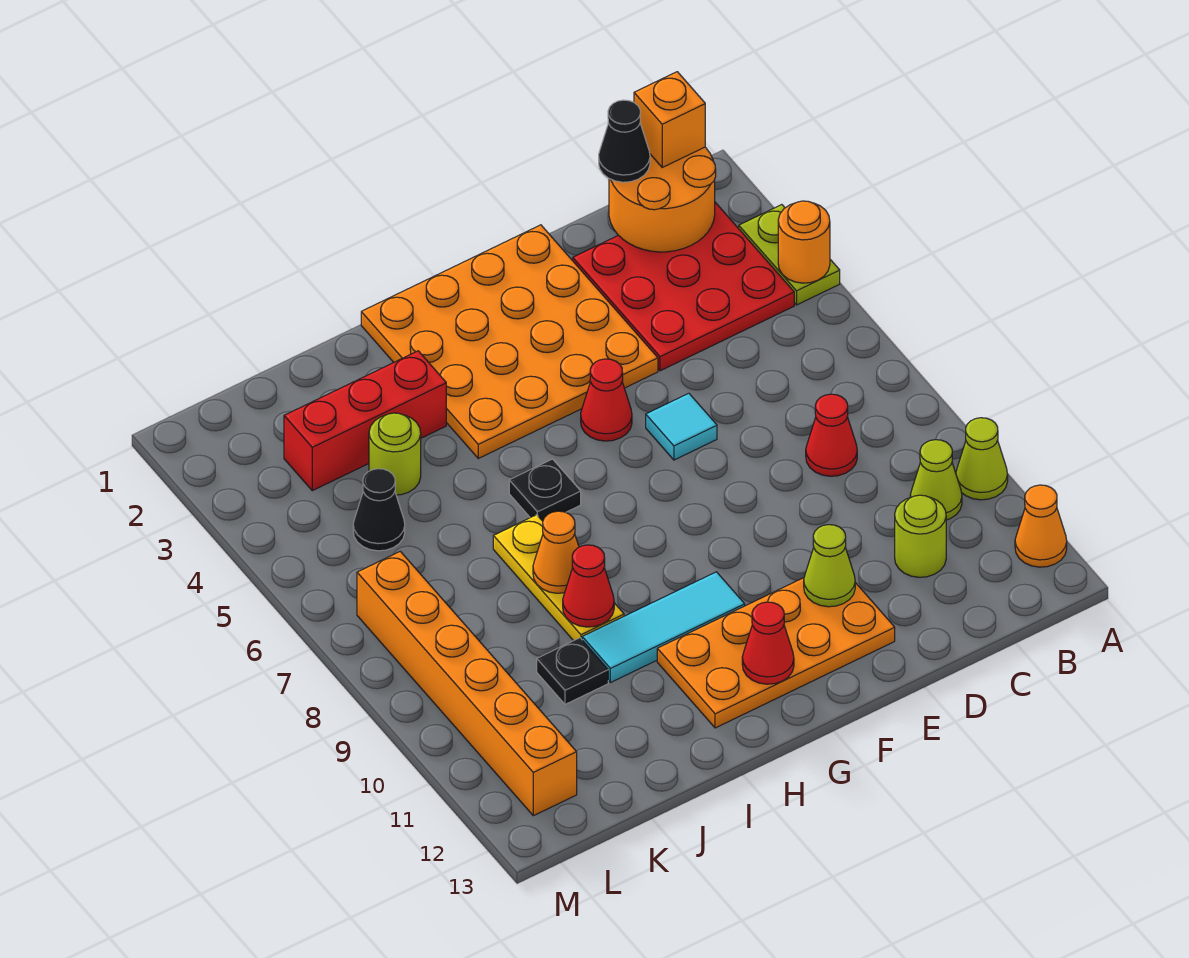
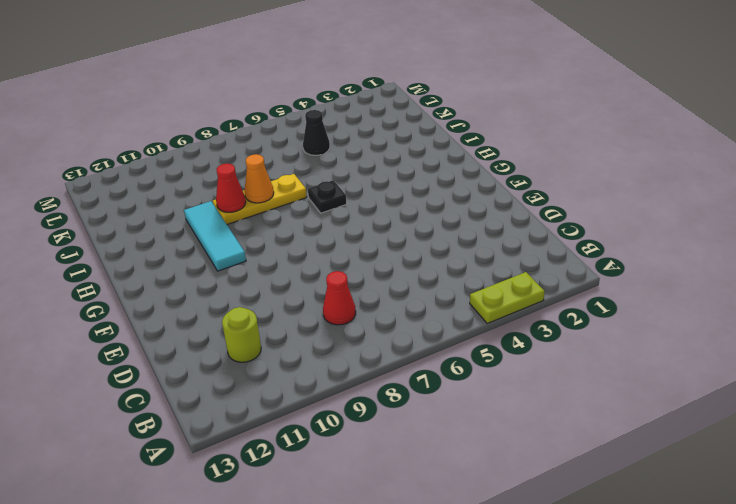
none -> lime cone A10 level 1
none -> orange cone A12 level 1
none -> red plate B2:D4 level 1

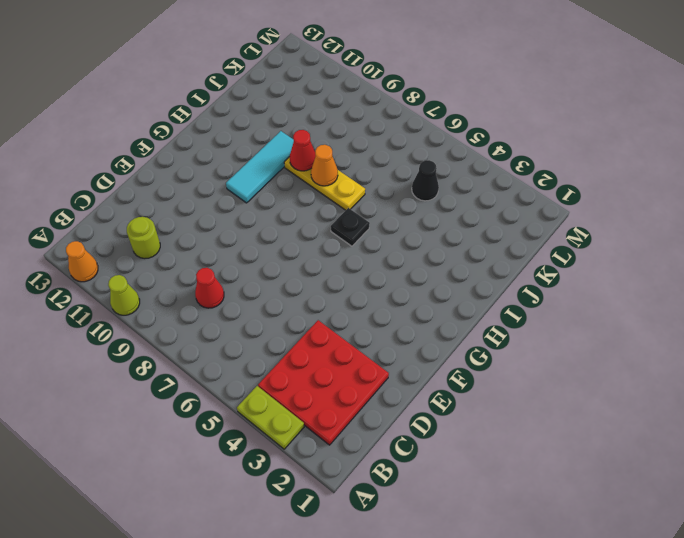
none -> lime cone B10 level 1
none -> orange plate E1:H4 level 1
none -> cyan tile E6 level 1

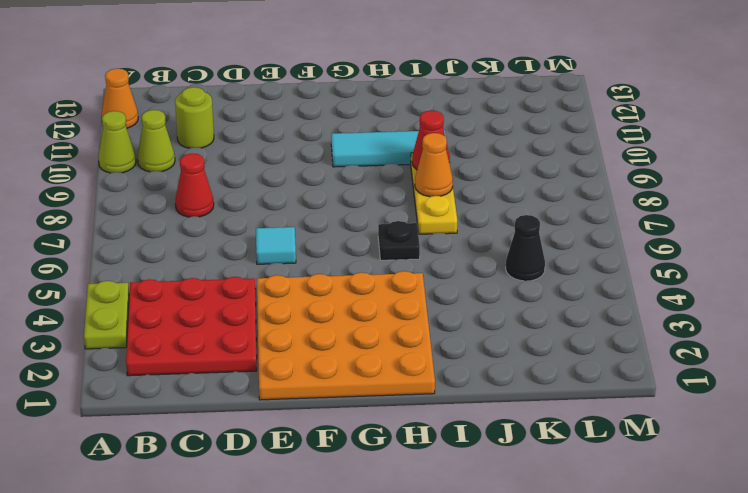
none -> orange plate E11:H12 level 1
none -> red cone F5 level 1
none -> red brick I3:K3 level 1

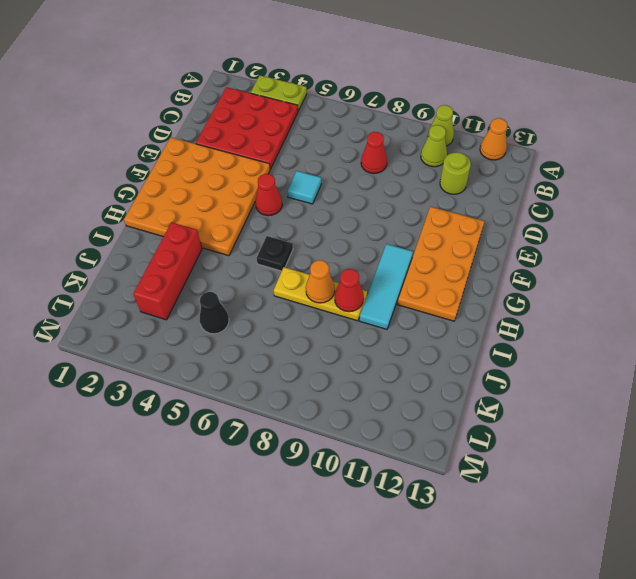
none -> lime round brick J4 level 1
none -> black plate J10 level 1
none -> orange brick L7:L12 level 1

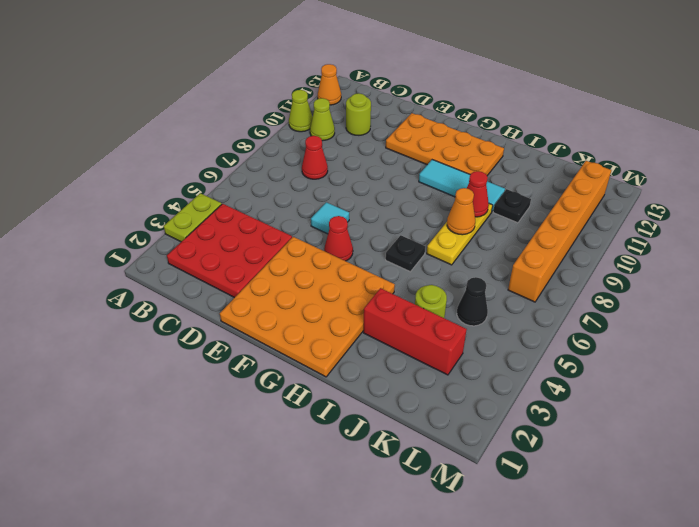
none -> orange round brick A4 level 2
none -> orange round brick B1:C2 level 2
none -> lime cone E11 level 2

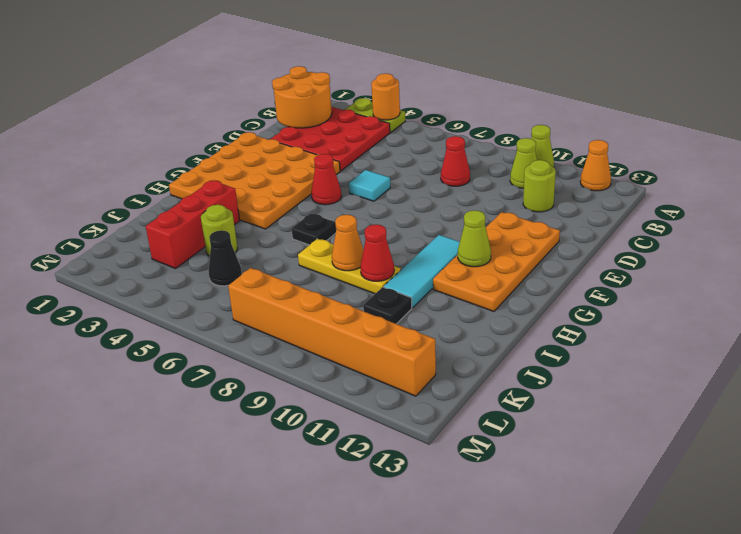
lime cone G11 level 2 -> lime cone E11 level 2
none -> red cone G12 level 2
none -> orange brick B1 level 3
none -> black cone C1 level 3

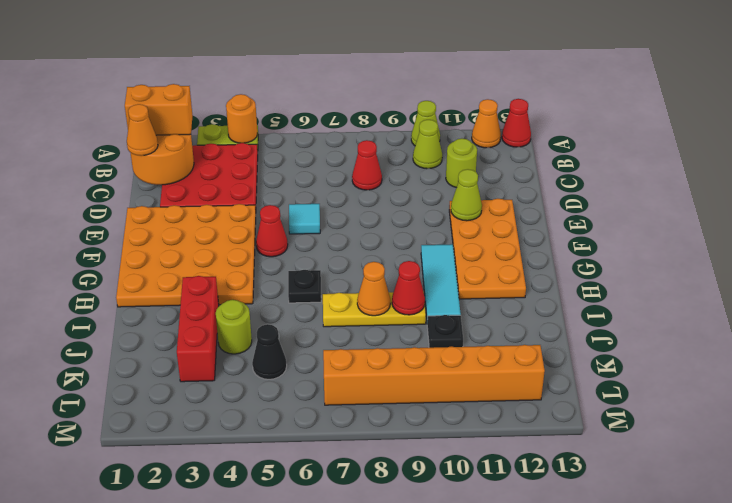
red cone A13 level 1 -> red cone G12 level 2
orange brick B1:B2 level 3 -> orange brick B1 level 3
orange cone C1 level 3 -> black cone C1 level 3

